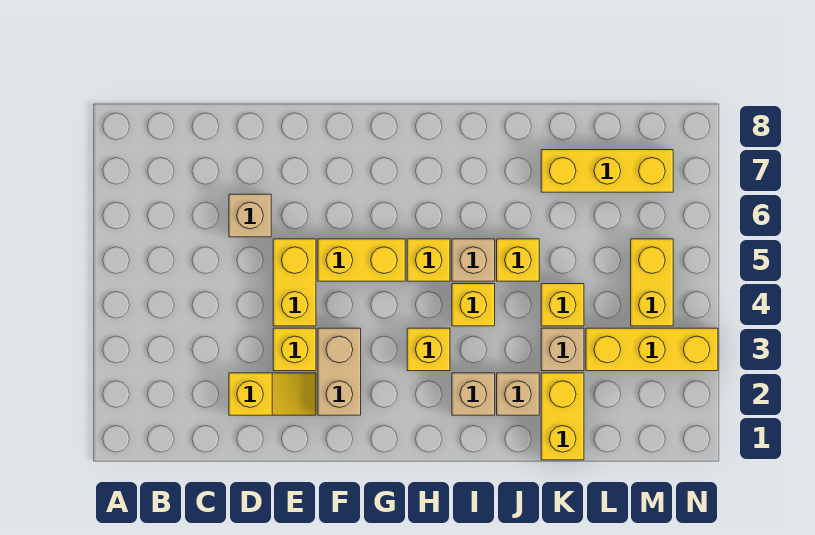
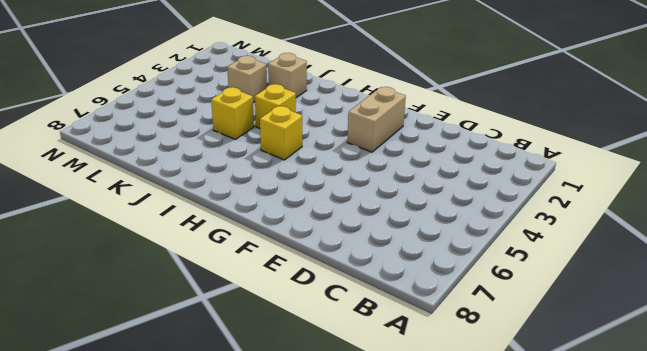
none -> yellow slope D2:E2 level 1 top D
none -> tan brick D6 level 1
none -> yellow brick E3 level 1

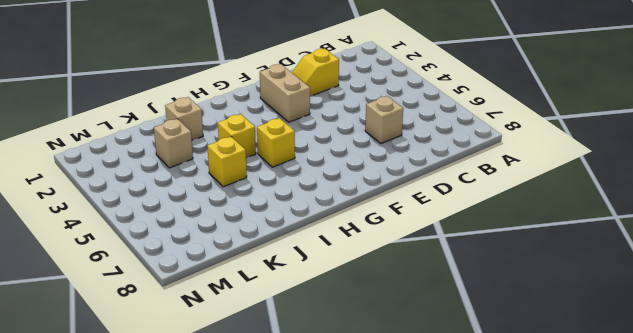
none -> yellow brick E3 level 1
none -> yellow brick E4:E5 level 1
none -> yellow brick F5:G5 level 1

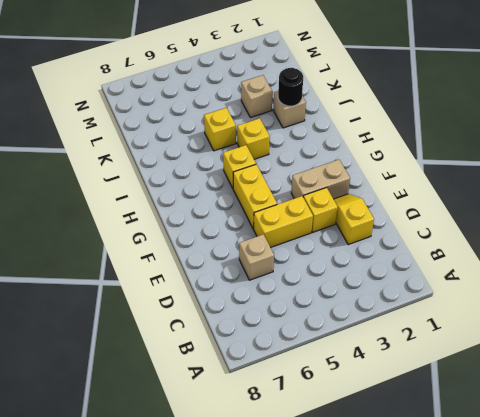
black round brick J2 level 2 -> none
none -> yellow brick H3 level 1
none -> tan brick I2 level 1
none -> tan brick I5 level 1

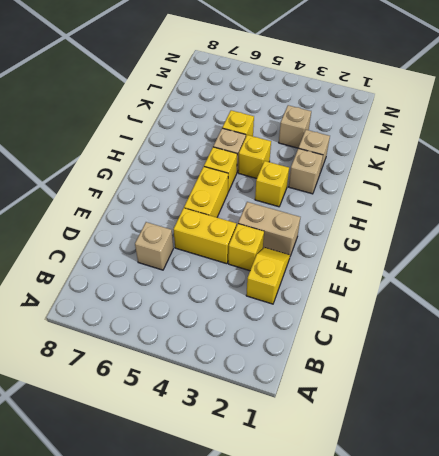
none -> yellow brick K1:K2 level 1
none -> yellow brick K4 level 1
none -> yellow brick K7:M7 level 1

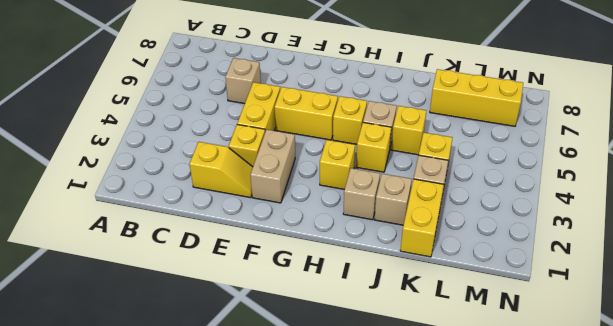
none -> yellow brick L3:N3 level 1
none -> yellow brick M4:M5 level 1

